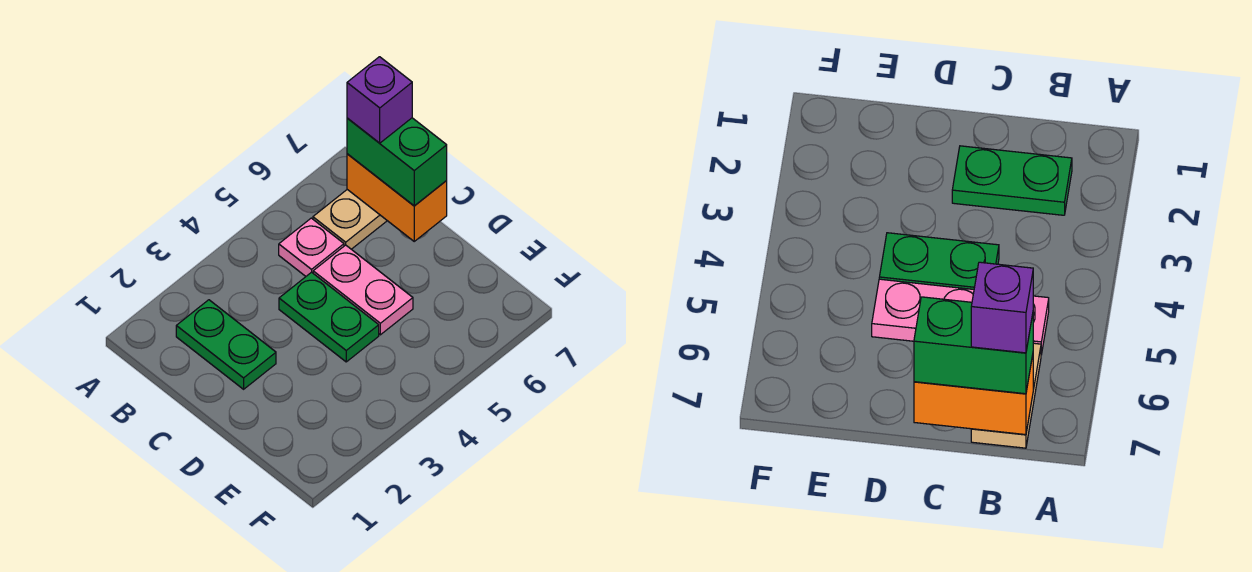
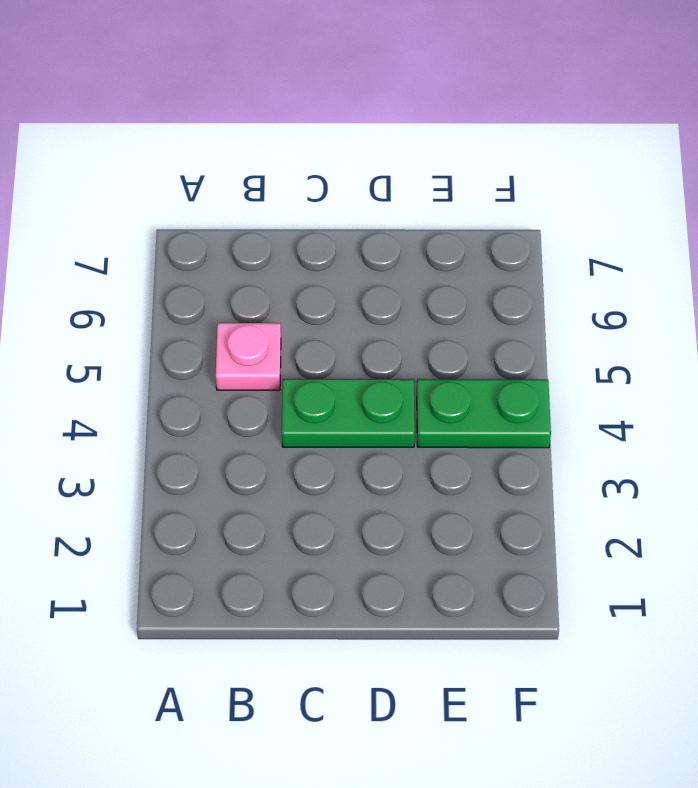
green plate E4:F4 level 1 -> green plate B2:C2 level 1
none -> tan plate B6:B7 level 1
none -> pink plate C5:D5 level 1

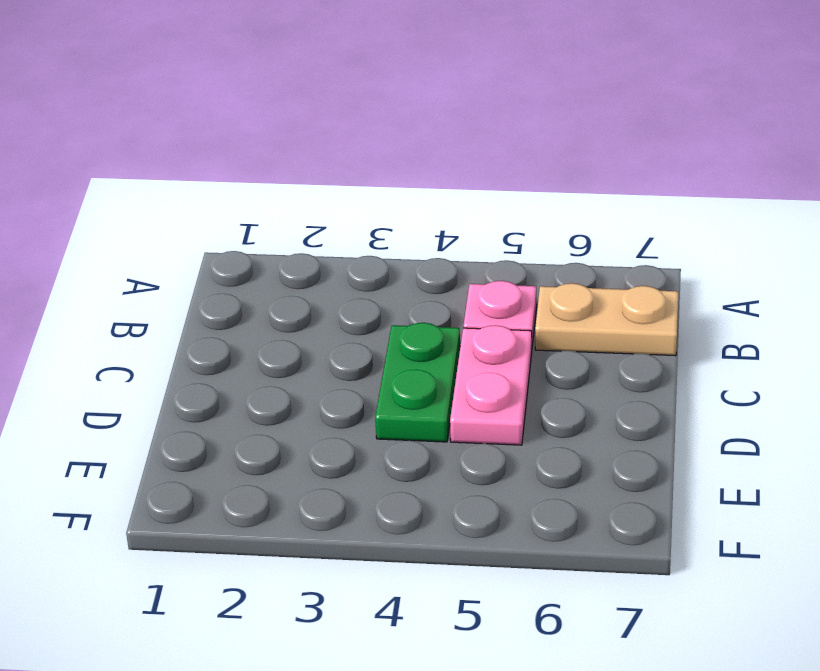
none -> green plate B2:C2 level 1
none -> orange brick B7:C7 level 2

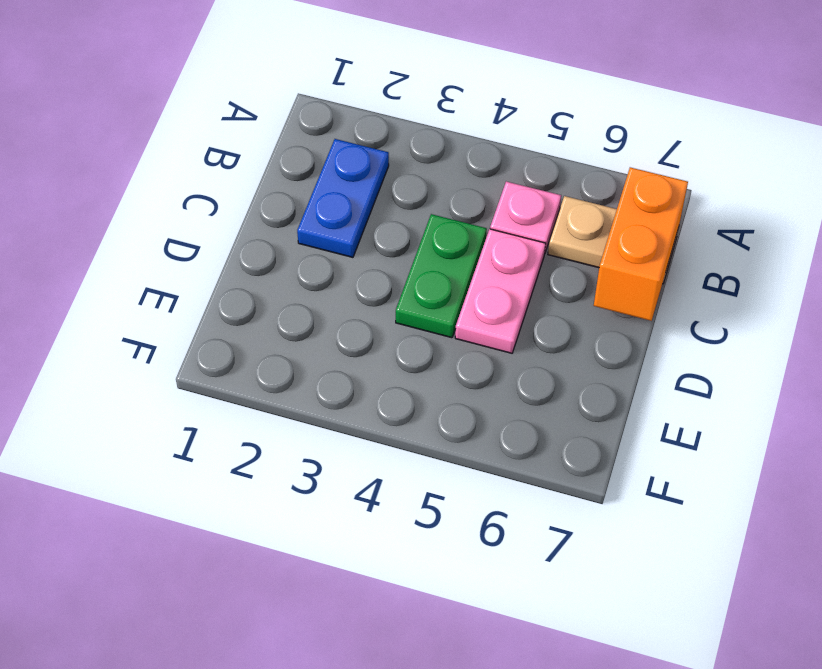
blue plate B2:C2 level 1 -> green plate B2:C2 level 1
none -> green brick B7:C7 level 3
none -> purple brick B7 level 4

